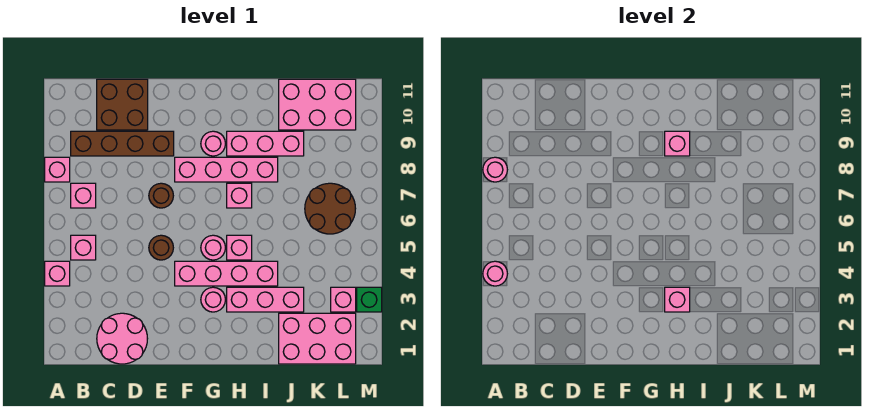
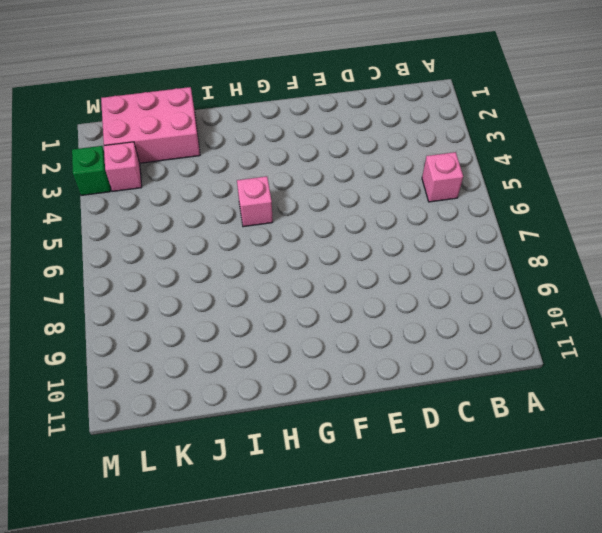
none -> pink brick A4 level 1
none -> pink brick A8 level 1
none -> pink brick B7 level 1

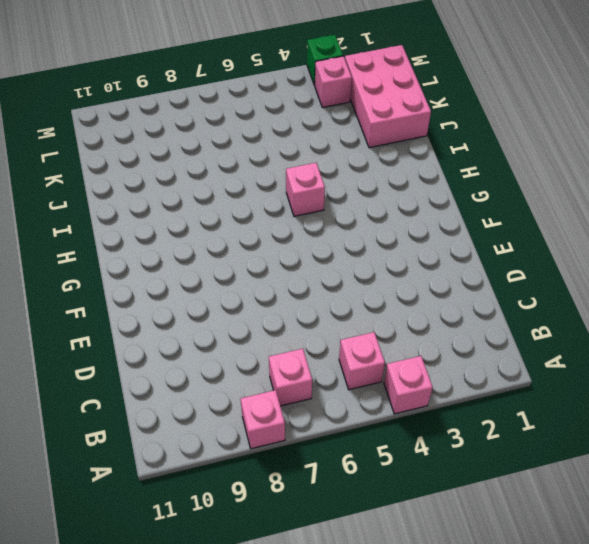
none -> brown brick B9:E9 level 1
none -> pink round brick C1:D2 level 1
none -> brown brick C10:D11 level 1

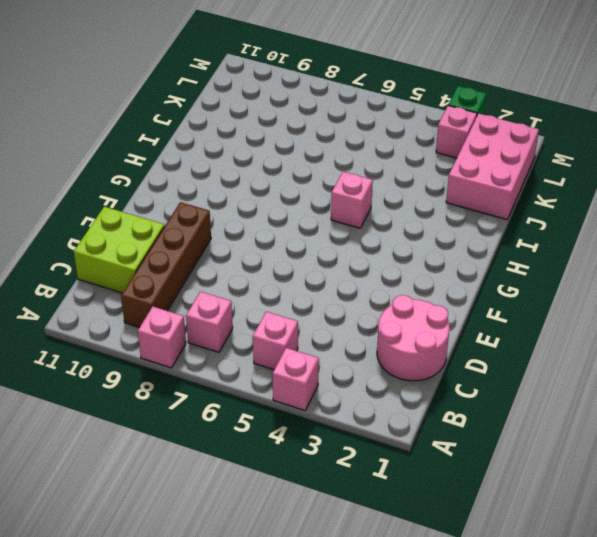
lime brick C10:D11 level 1 -> brown brick C10:D11 level 1
none -> brown round brick E5 level 1
none -> brown round brick E7 level 1
none -> pink brick F4:I4 level 1

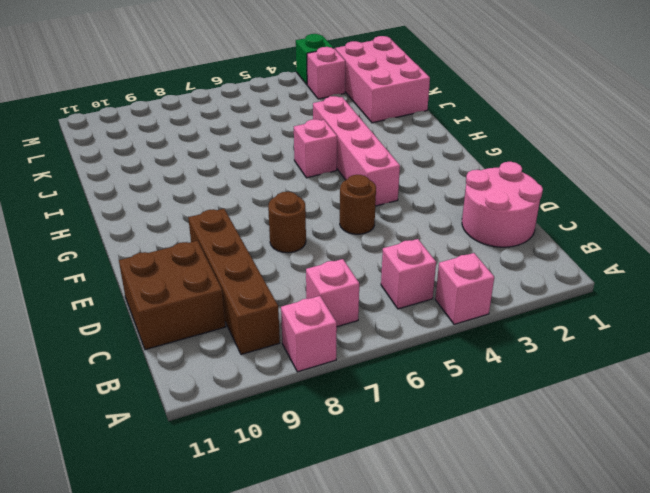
none -> pink brick F8:I8 level 1
none -> pink round brick G3 level 1
none -> pink round brick G5 level 1

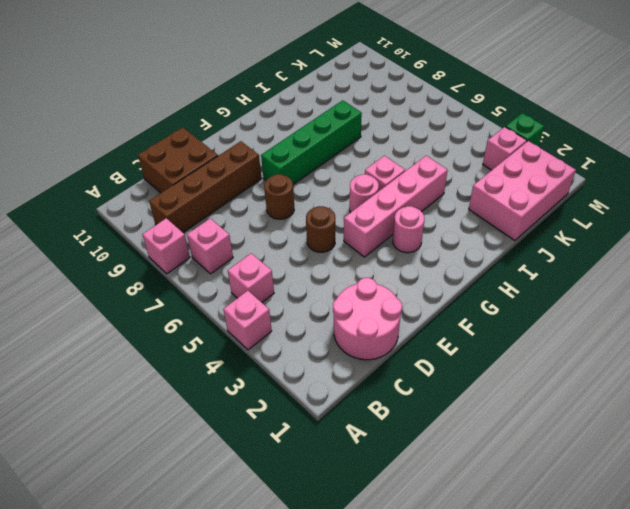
green brick F8:I8 level 1 -> pink brick F8:I8 level 1
none -> pink round brick G9 level 1
none -> pink brick H3:J3 level 1
none -> pink brick H7 level 1

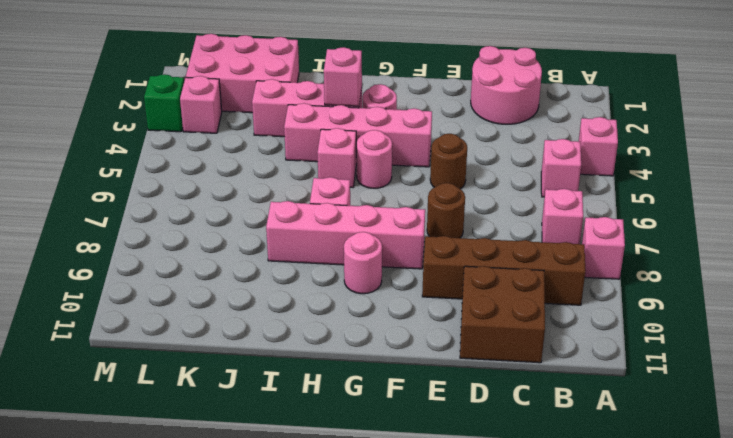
none -> pink brick H9:J9 level 1
none -> pink brick J10:L11 level 1
none -> brown round brick K6:L7 level 1

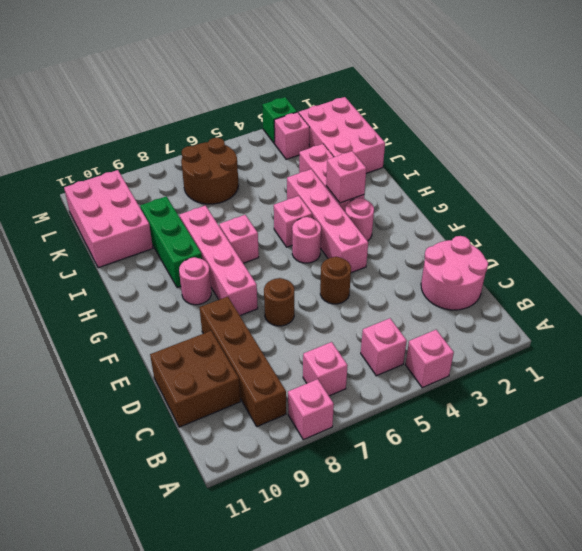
green brick H9:J9 level 1 -> pink brick H9:J9 level 1
none -> pink round brick A4 level 2
none -> pink round brick A8 level 2
none -> pink brick H9 level 2

